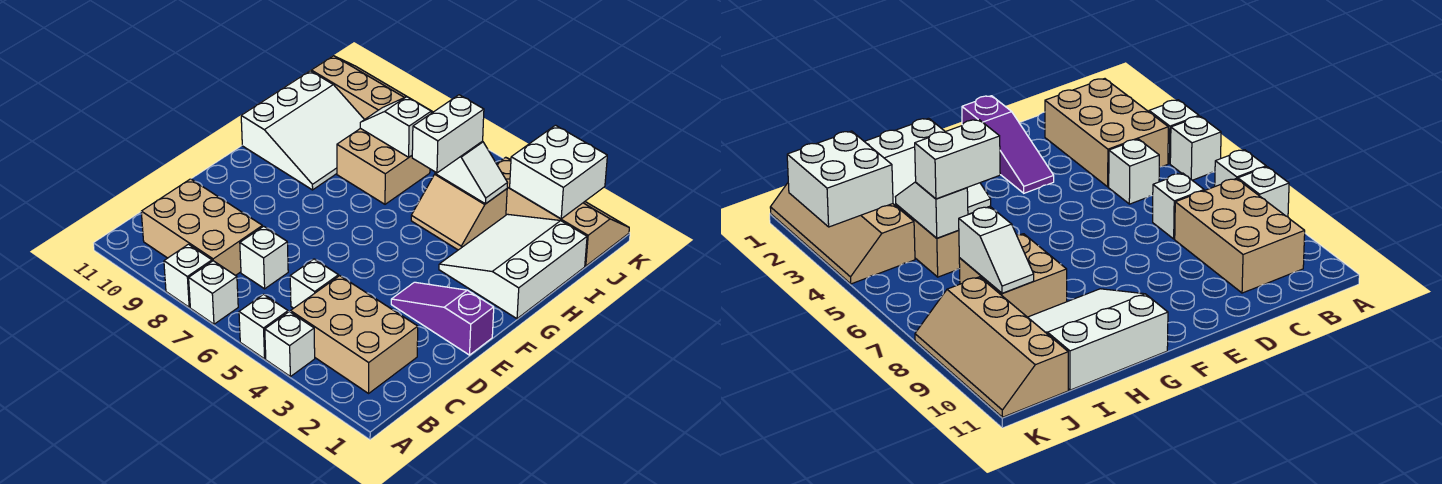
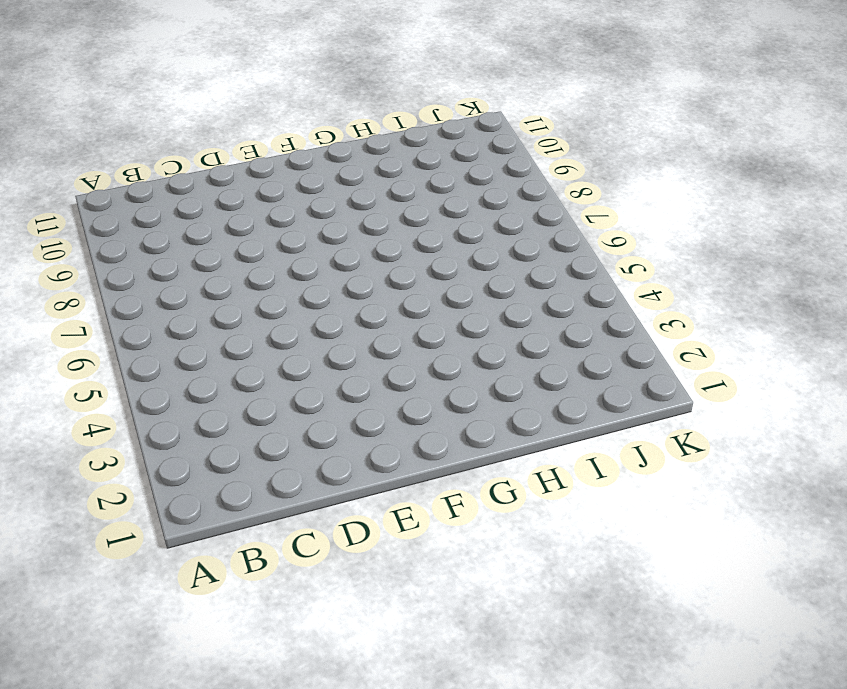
none -> white brick A4 level 1
none -> white brick A5 level 1
none -> white brick A7 level 1

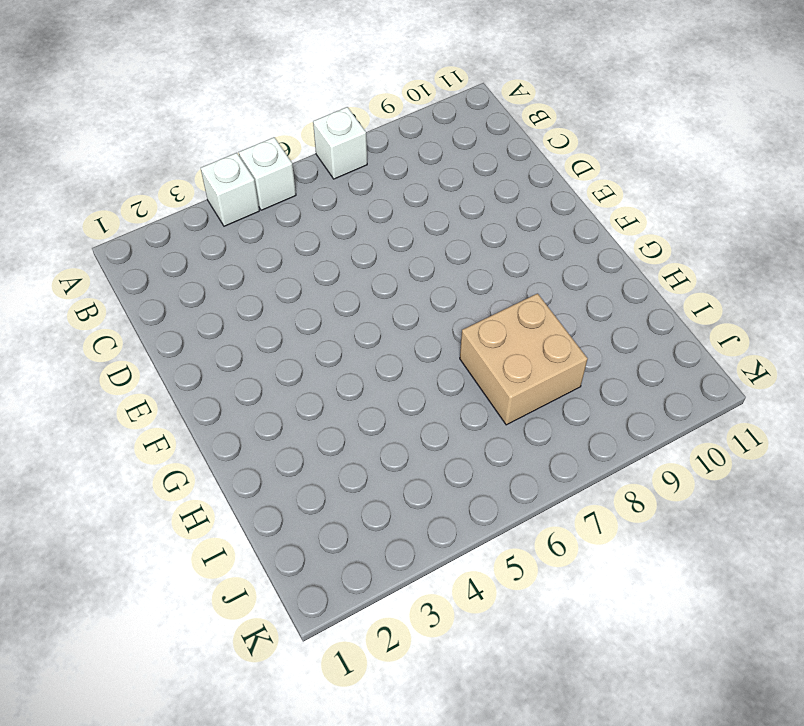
none -> white brick A8 level 1
none -> tan brick B2:C4 level 1
none -> tan brick B8:C10 level 1

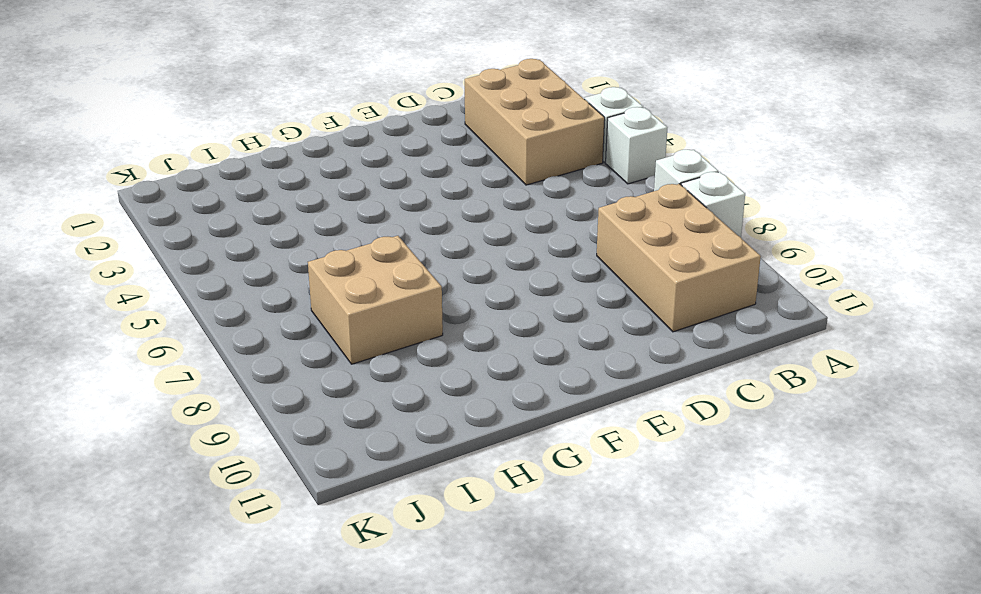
none -> white brick C5 level 1
none -> white brick C7 level 1
none -> purple slope E1:E3 level 1 top 1

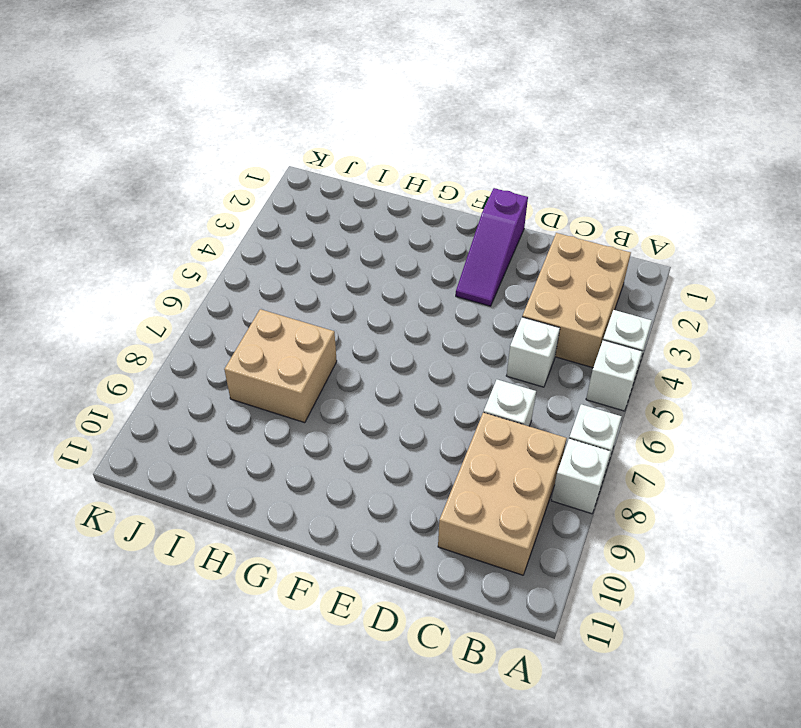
none -> white slope G1:I3 level 1 top 1
none -> white slope G9:I11 level 1 top 11
none -> tan slope H4:I5 level 1 top I

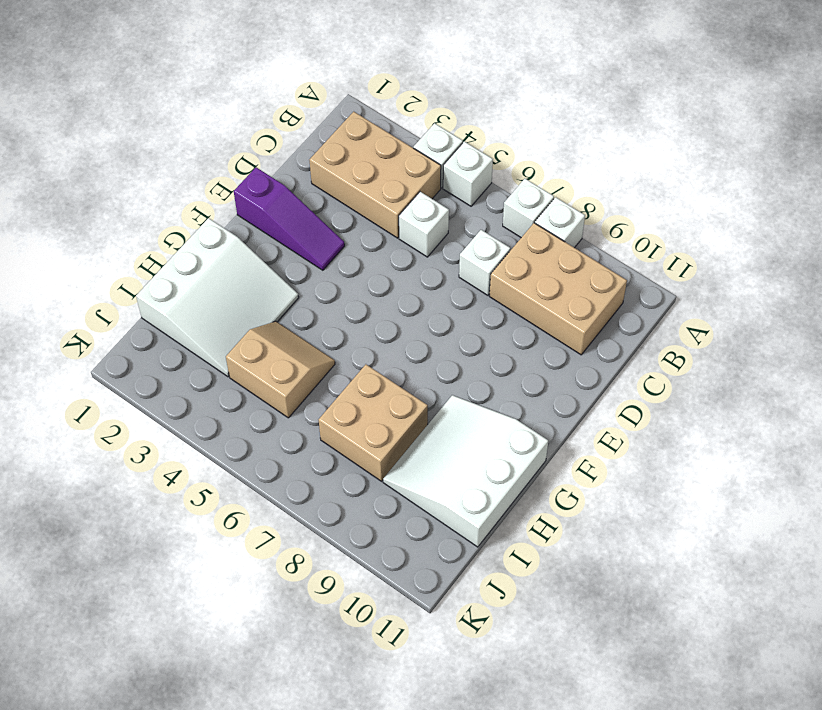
none -> tan slope J1:K4 level 1 top J
none -> tan slope J8:K11 level 1 top J
none -> white slope I4:I5 level 2 top 5

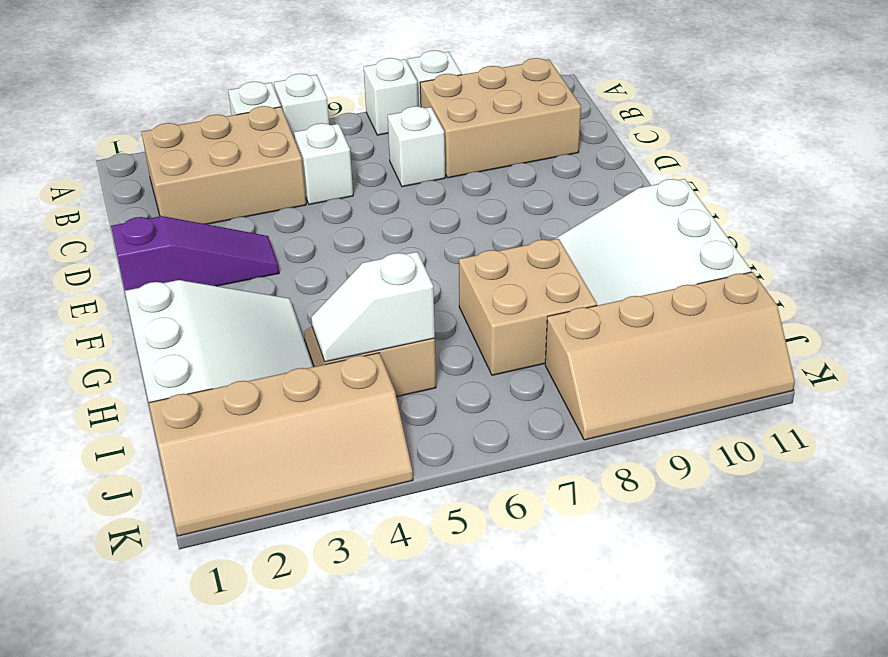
none -> white slope I7:I8 level 2 top 7
none -> white brick J2:K3 level 2
none -> white brick H5:I5 level 3

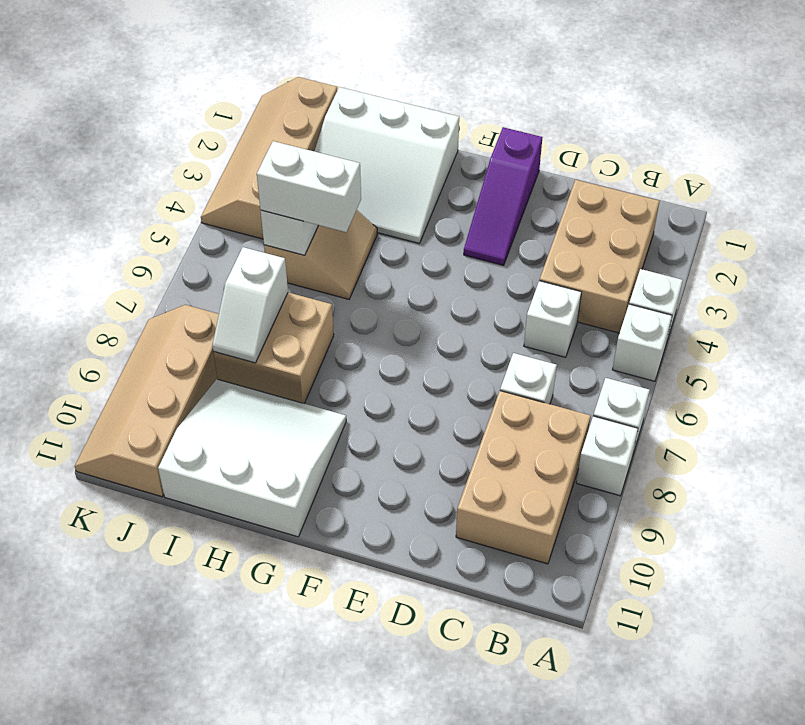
none -> white brick J2:K3 level 2

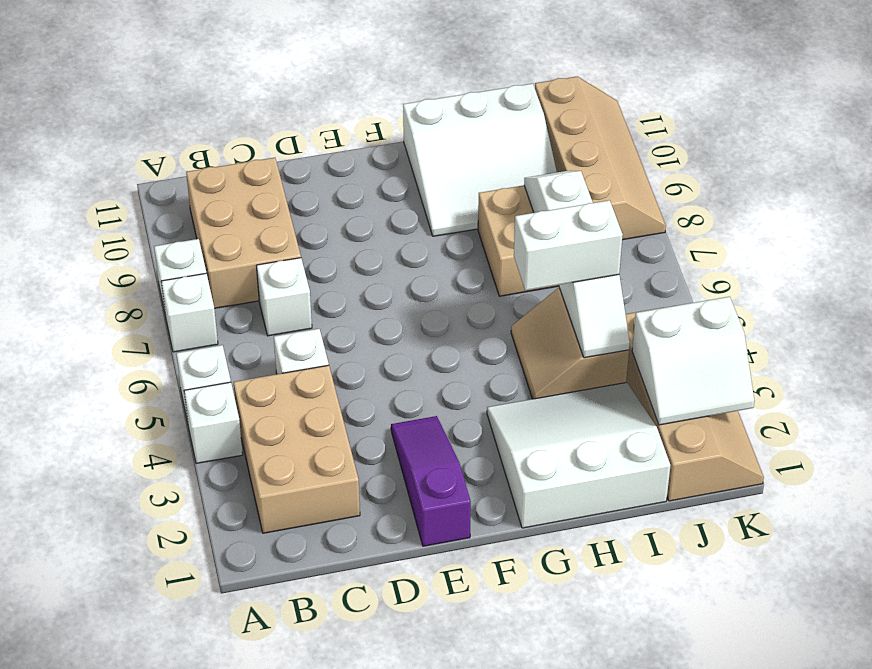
white slope J2:K3 level 2 top 3 -> white brick J2:K3 level 2

